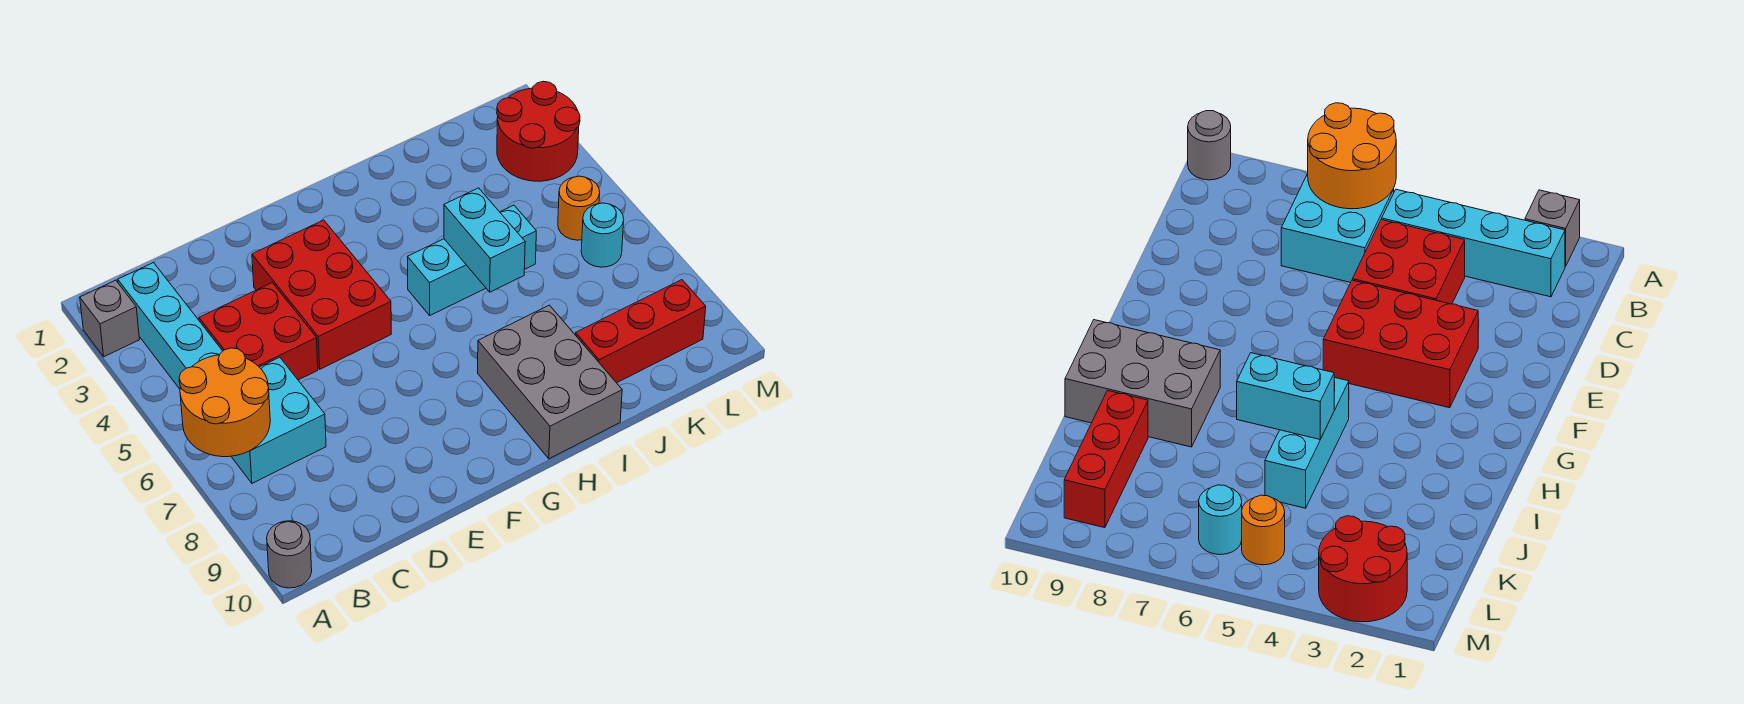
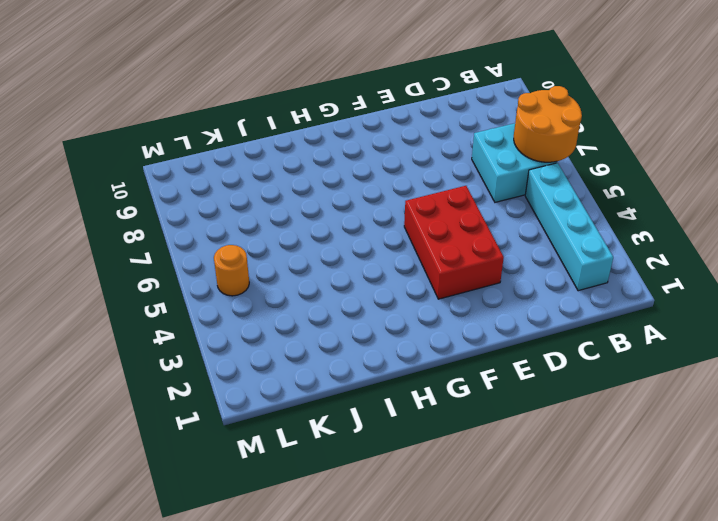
none -> grey brick A2 level 1
none -> grey round brick A10 level 1
none -> red brick C4:D5 level 1

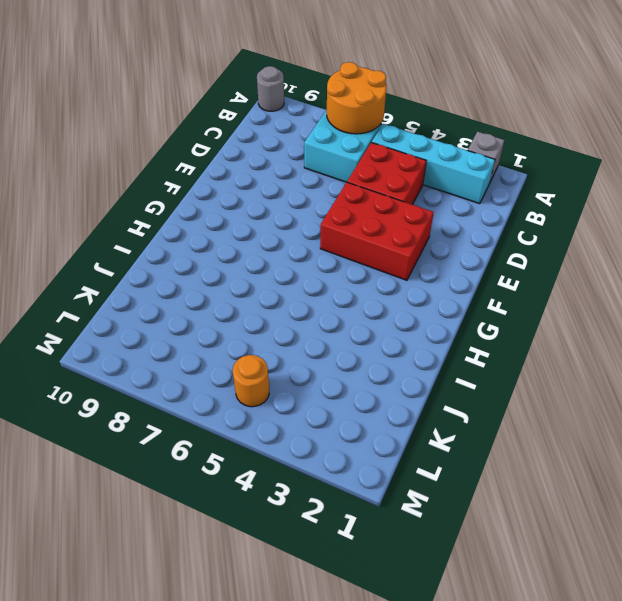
none -> cyan brick H5:J5 level 1
none -> grey brick H8:I10 level 1
none -> red brick J9:L9 level 1

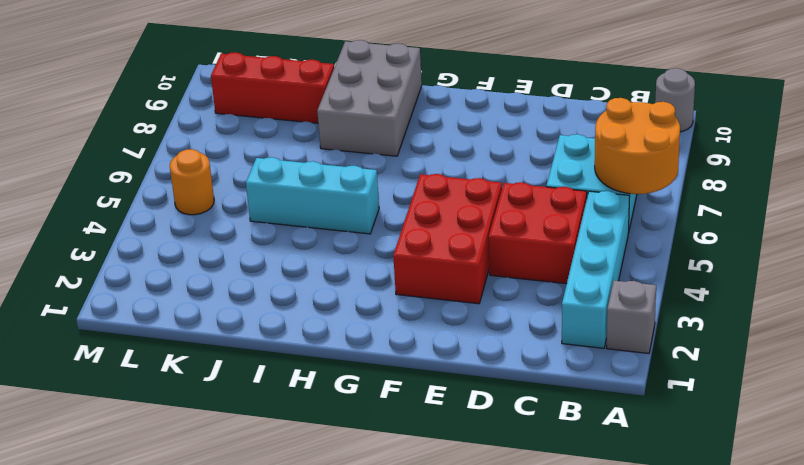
none -> red round brick L2:M3 level 1
none -> cyan round brick L6 level 1
none -> cyan brick I5:I6 level 2

